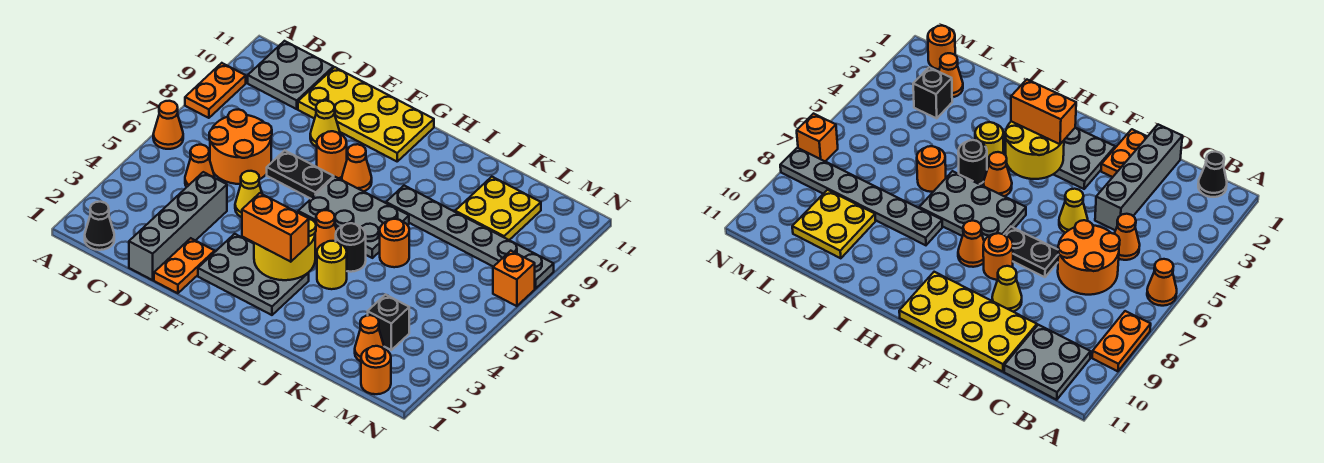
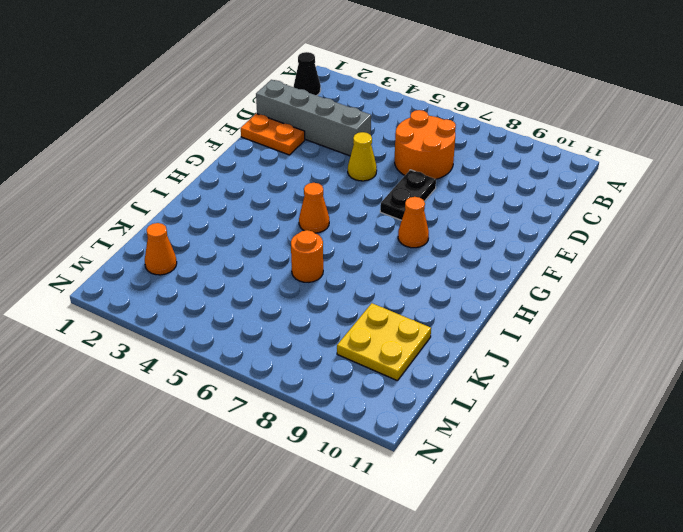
none -> orange cone A6 level 1
none -> orange plate A8:A9 level 1
none -> grey plate B10:C11 level 1

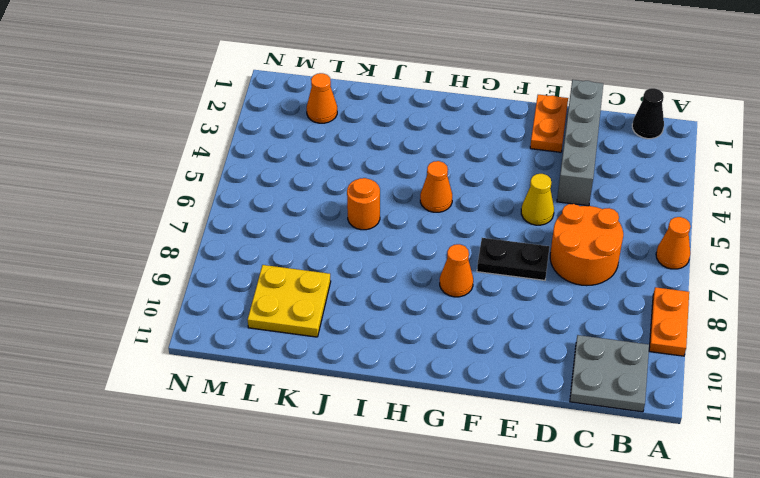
none -> orange cone C5 level 1
none -> yellow plate D10:G11 level 1
none -> yellow cone E9 level 1

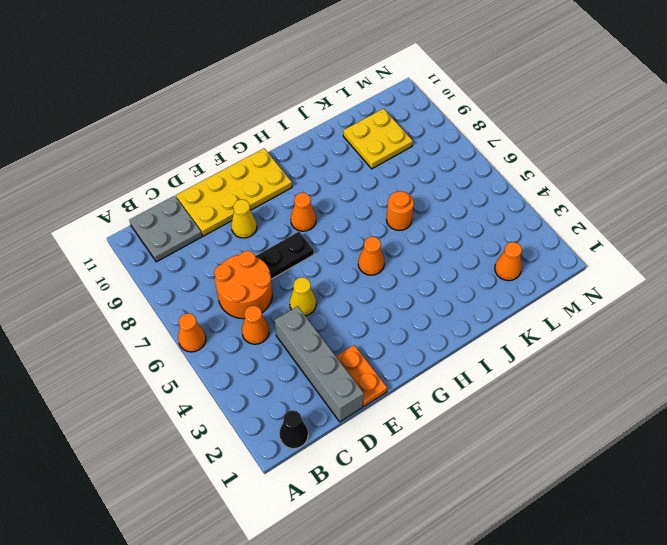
none -> orange plate A8:A9 level 1
none -> grey plate F2:H3 level 1
none -> orange round brick F8 level 1

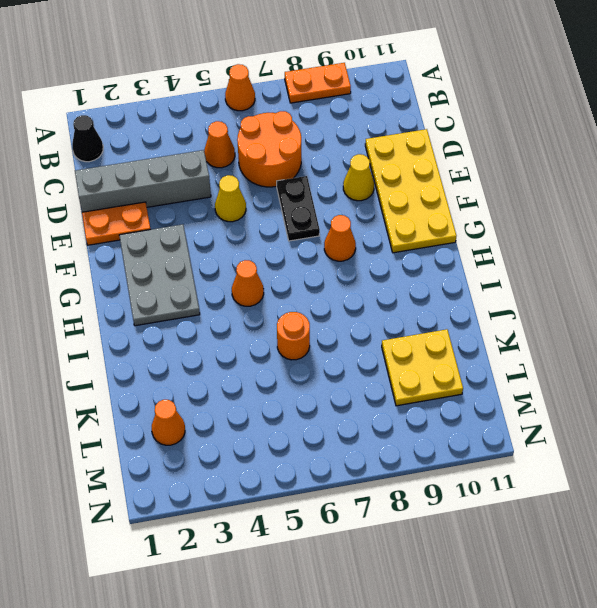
none -> grey plate B10:C11 level 1
none -> orange round brick F8 level 1
none -> grey plate G6:I7 level 1

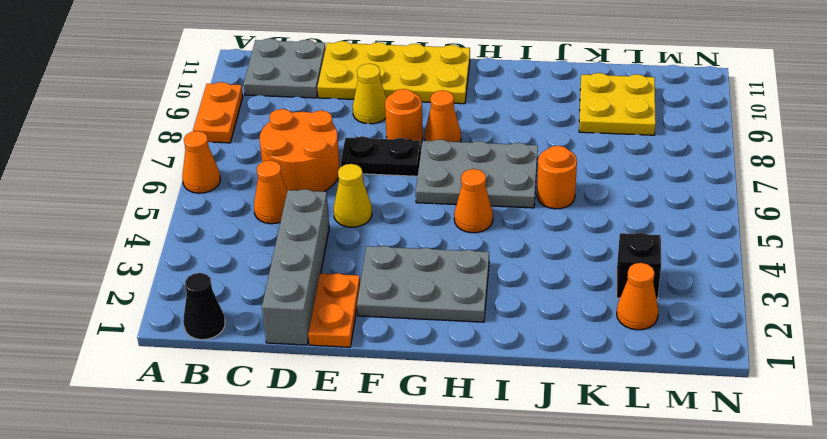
none -> yellow round brick I4 level 1
none -> black round brick I5 level 1
none -> grey plate I8:N8 level 1

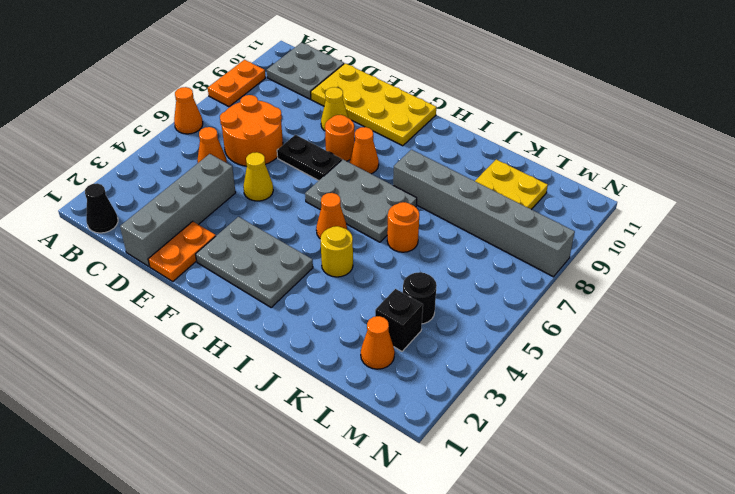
grey brick I8:N8 level 1 -> grey plate I8:N8 level 1
black round brick L4 level 1 -> black round brick I5 level 1
none -> orange round brick M1 level 1
none -> orange brick N7 level 1
none -> yellow round brick G3:H4 level 2

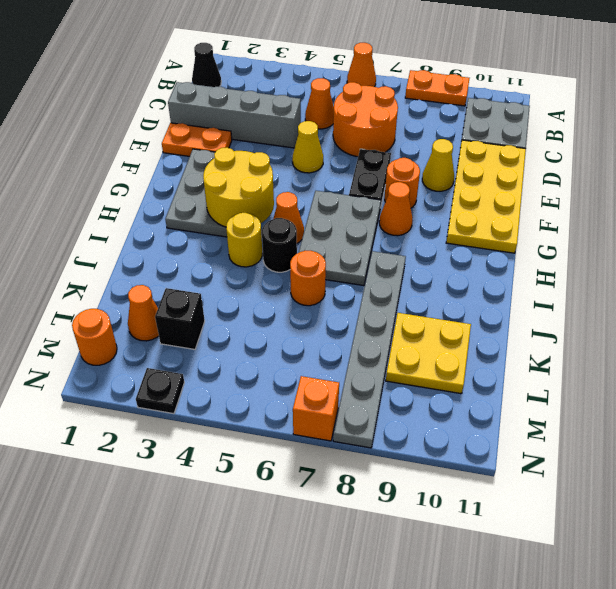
black plate N3 level 1 -> none
none -> orange brick G3:H3 level 3

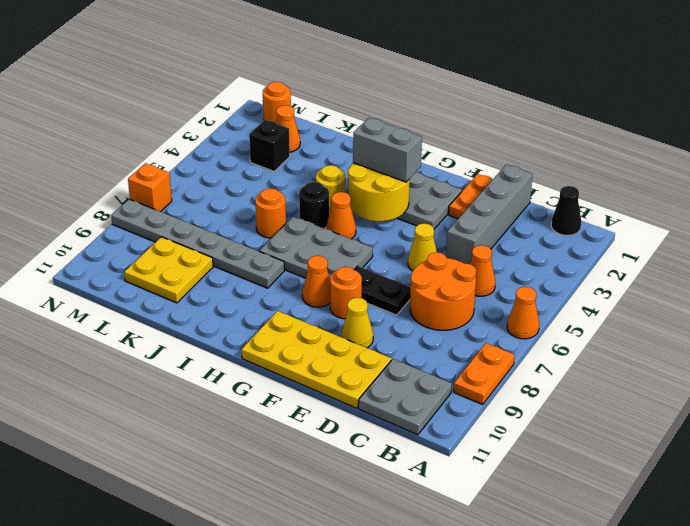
grey brick G3:H3 level 3 -> orange brick G3:H3 level 3

